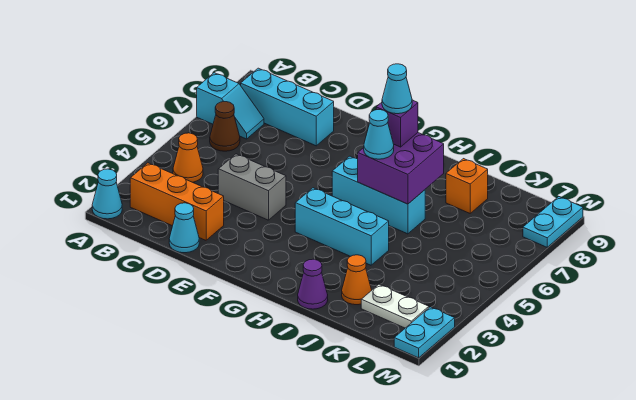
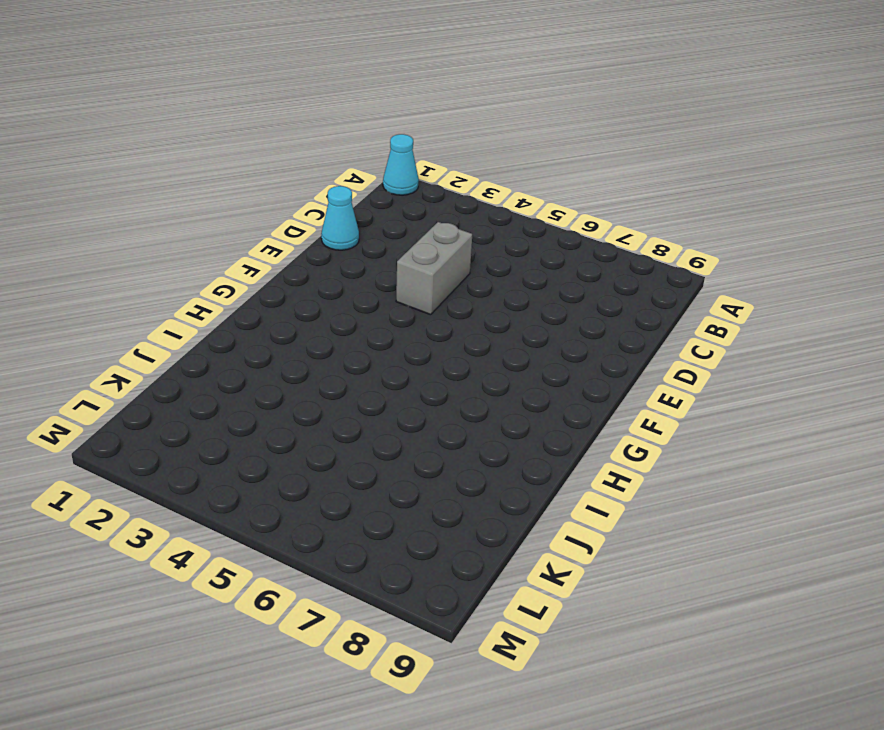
none -> cyan slope A7:B7 level 1 top A
none -> orange brick B2:D2 level 1
none -> orange cone B4 level 1

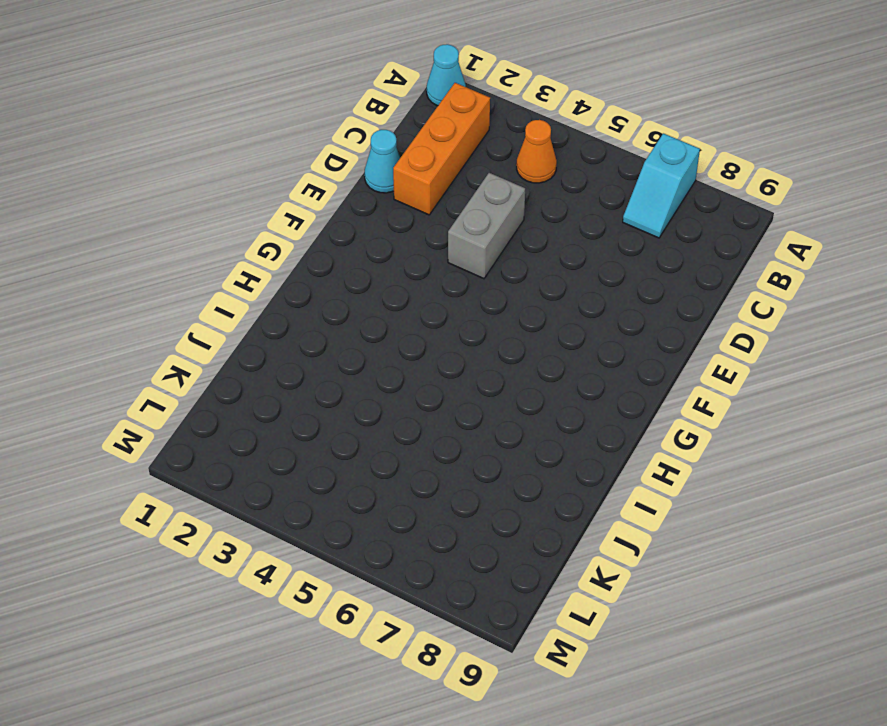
none -> brown cone B6 level 1
none -> cyan brick B8:D8 level 1
none -> cyan brick G4:I4 level 1

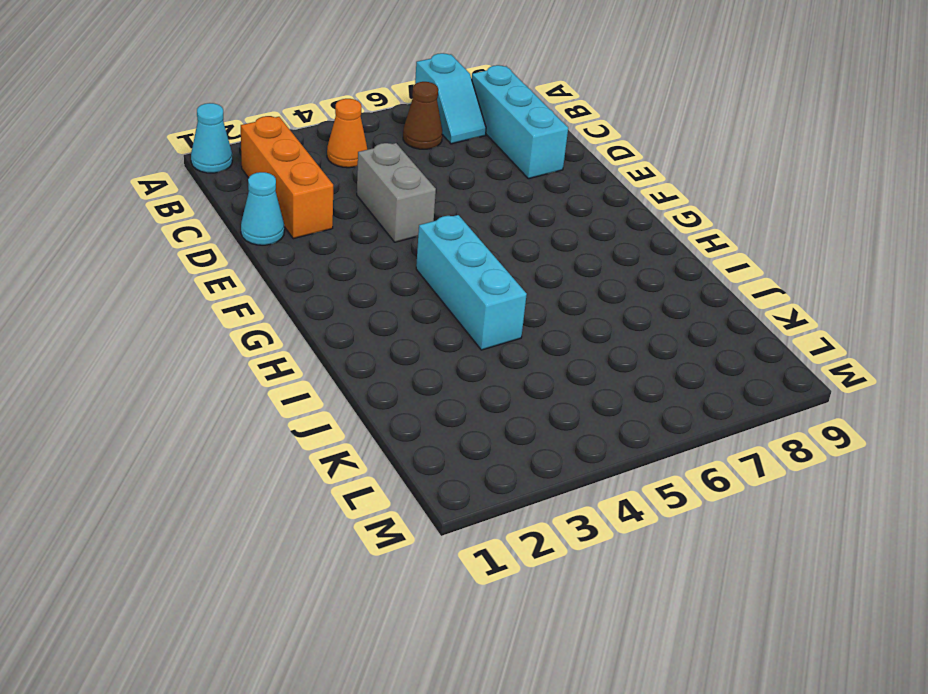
none -> cyan brick G6:I6 level 1
none -> purple cone I1 level 1
none -> orange cone J2 level 1

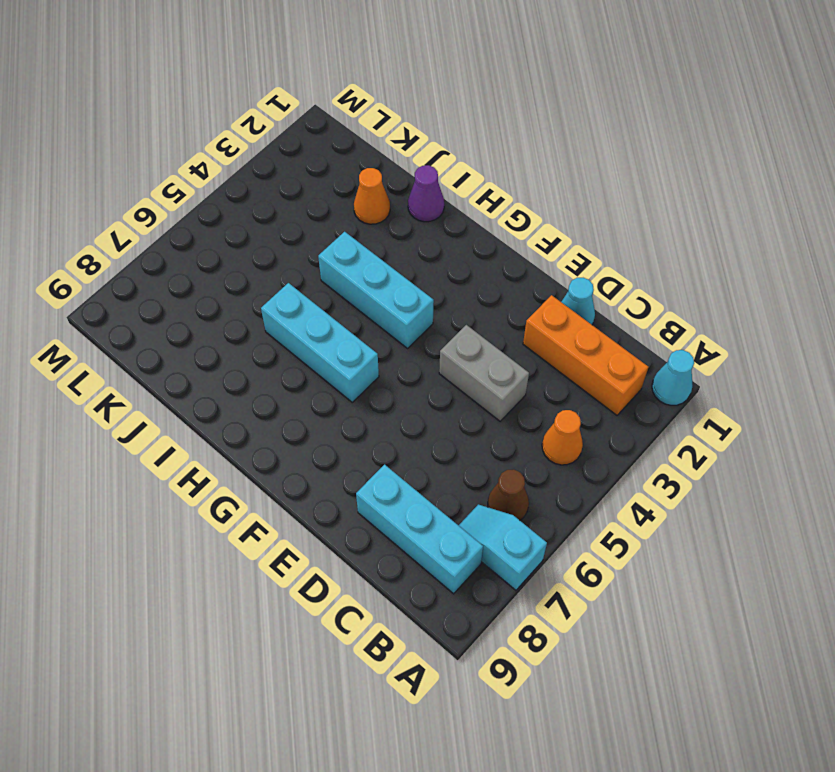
none -> orange brick J8 level 1
none -> white plate K2:L2 level 1
none -> cyan plate M1:M2 level 1

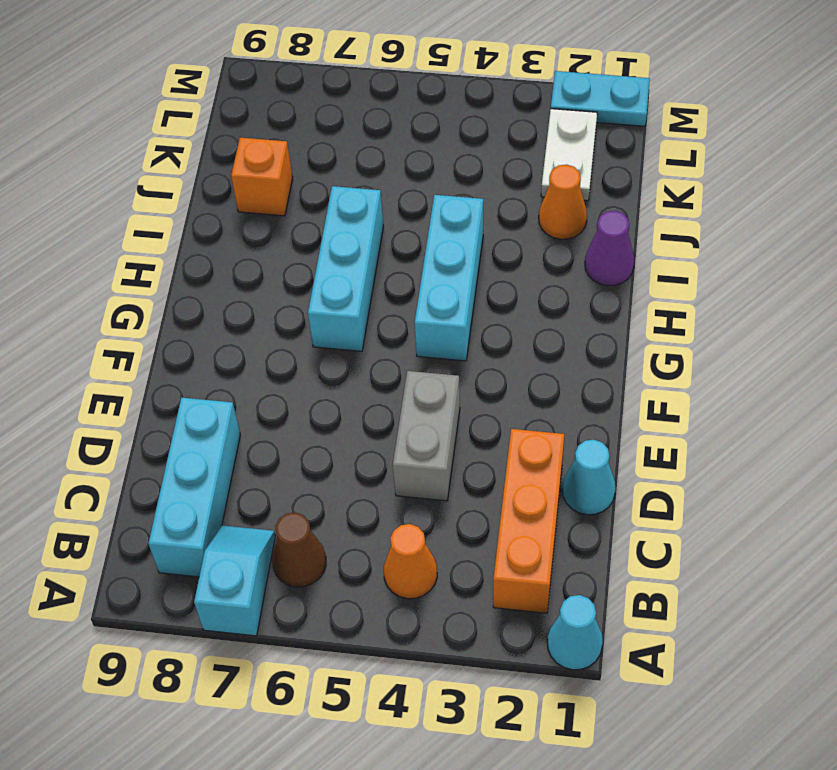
none -> cyan plate M8:M9 level 1
none -> purple brick H6:I7 level 2
none -> cyan cone H6 level 3

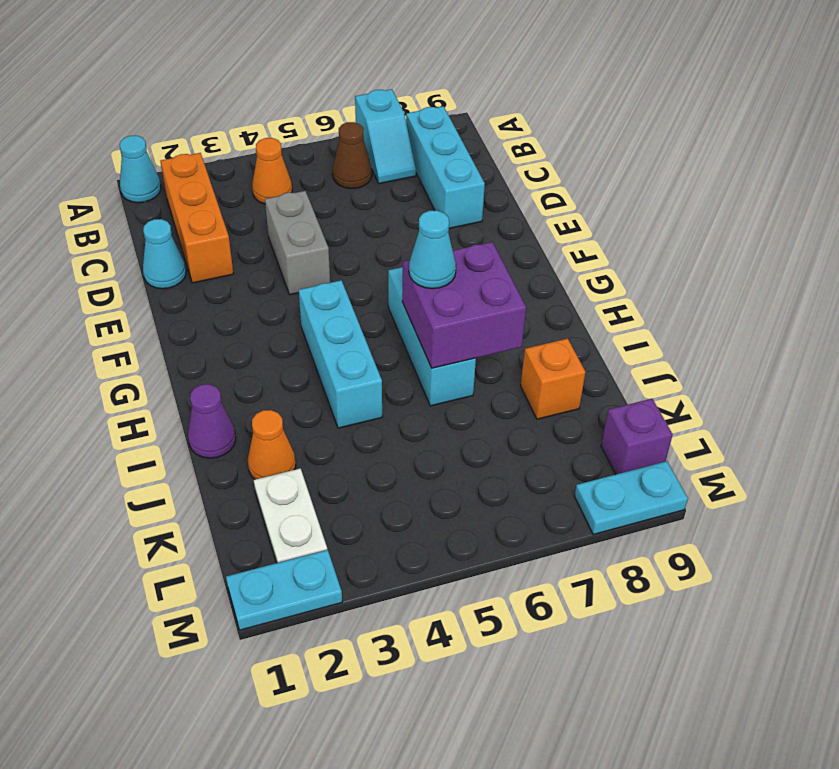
purple brick L9 level 1 -> purple brick H7 level 3
none -> cyan cone H7 level 4

